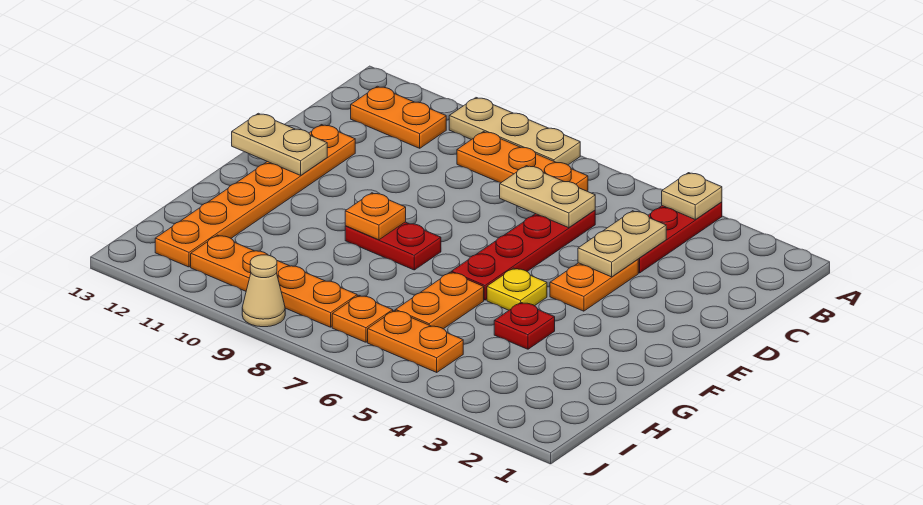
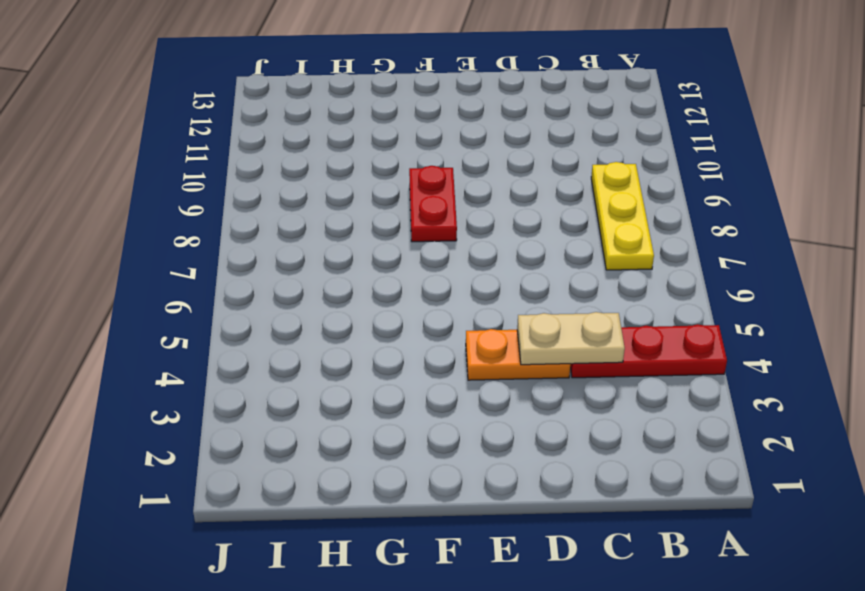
yellow plate B7:B9 level 1 -> orange plate B7:B9 level 1
none -> tan plate A8:A10 level 1
none -> orange plate B11:B12 level 1
none -> red plate C6:F6 level 1

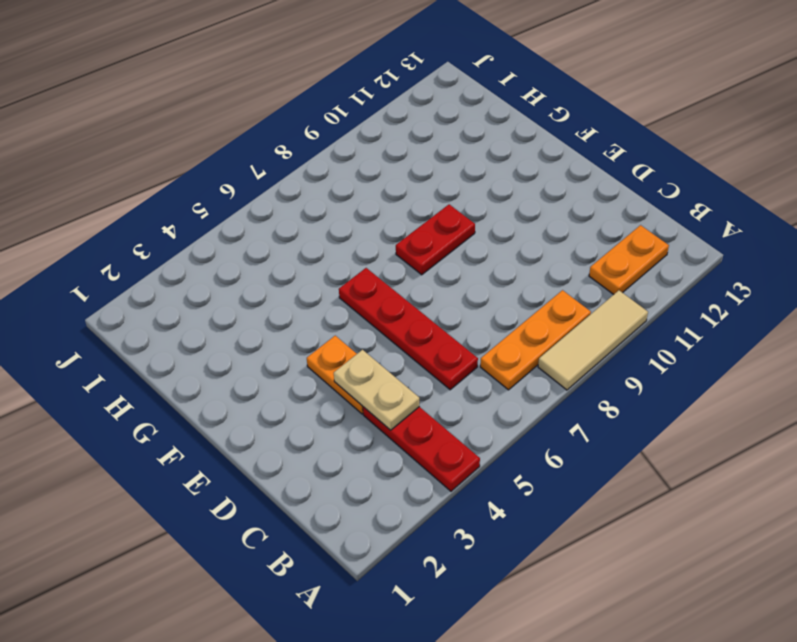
tan tile A8:A10 level 1 -> tan plate A8:A10 level 1
none -> orange plate D12:I12 level 1
none -> yellow plate F5 level 1
none -> red plate G4 level 1

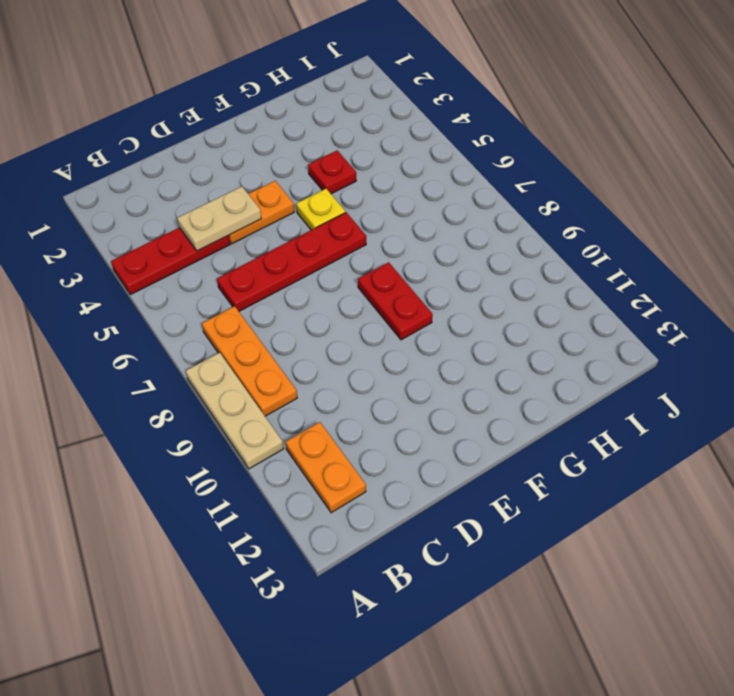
none -> orange plate D12:I12 level 1
none -> orange plate G6:H6 level 1
none -> orange plate I5:I6 level 1

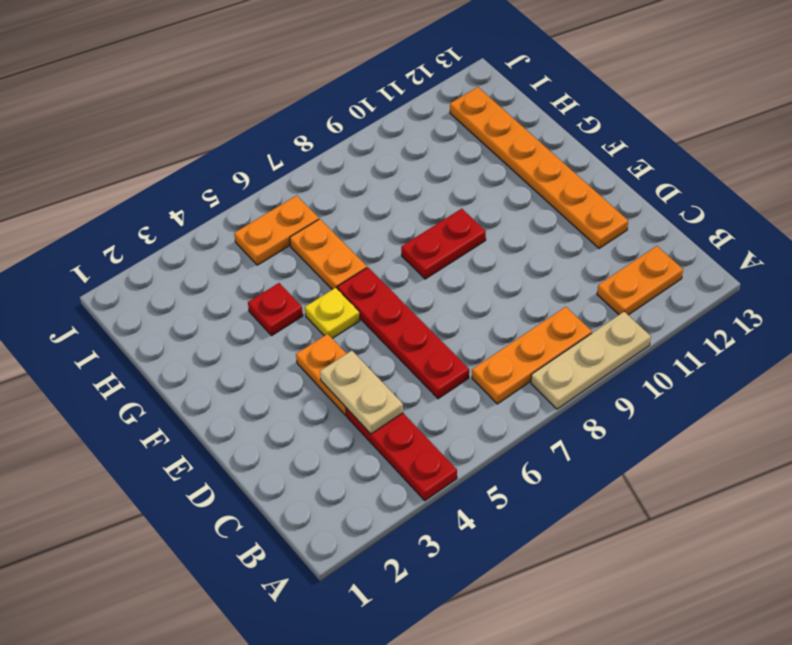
none -> orange plate I7 level 1
none -> orange plate I8:I11 level 1
none -> tan cone J9 level 1

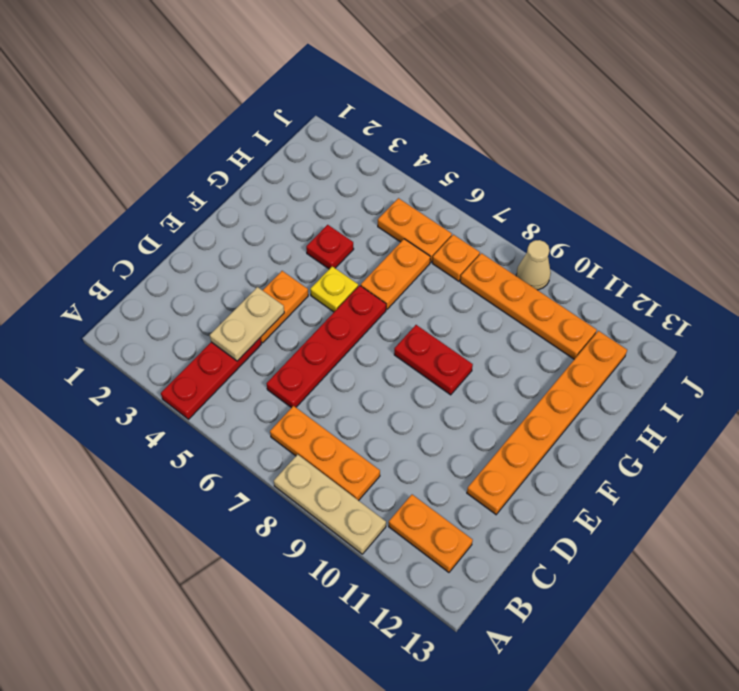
none -> tan plate A4 level 2
none -> tan plate C6:C7 level 2
none -> tan plate E12:E13 level 2

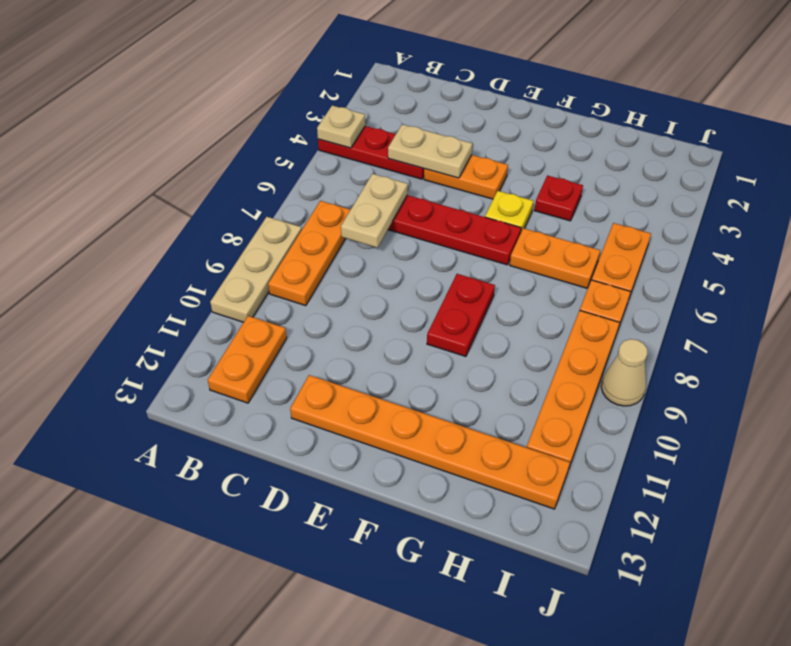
none -> tan plate E12:E13 level 2
none -> orange plate F9 level 2

